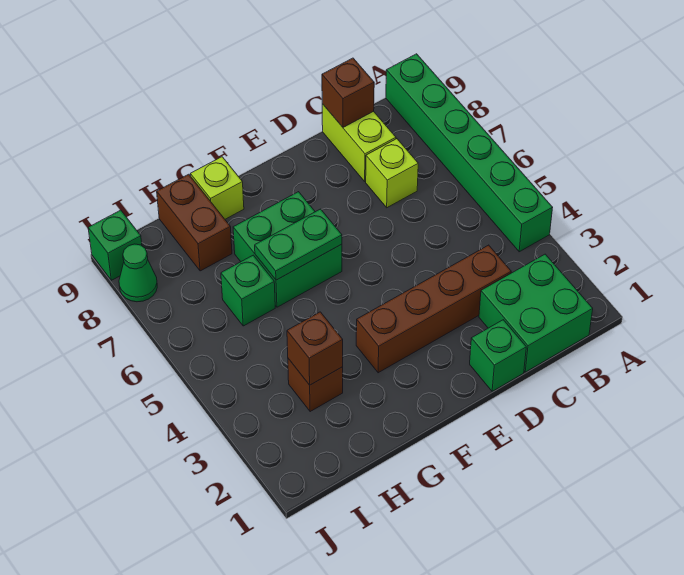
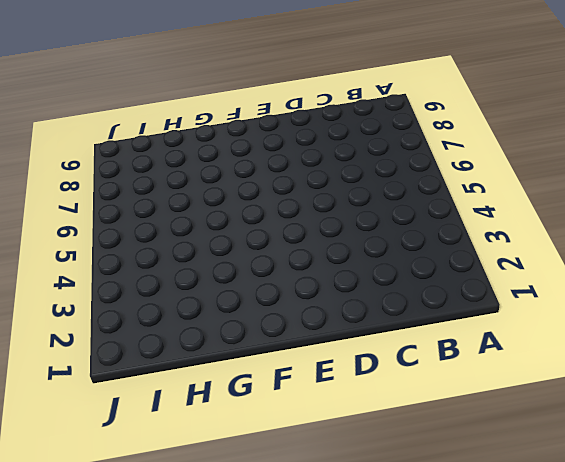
none -> green brick A4:A9 level 1
none -> green brick B1:C2 level 1
none -> brown brick C3:F3 level 1

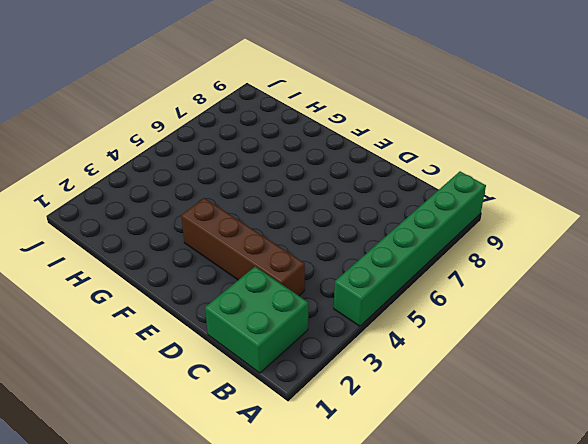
none -> lime brick C7 level 1
none -> lime brick C8:C9 level 1
none -> green brick D1 level 1

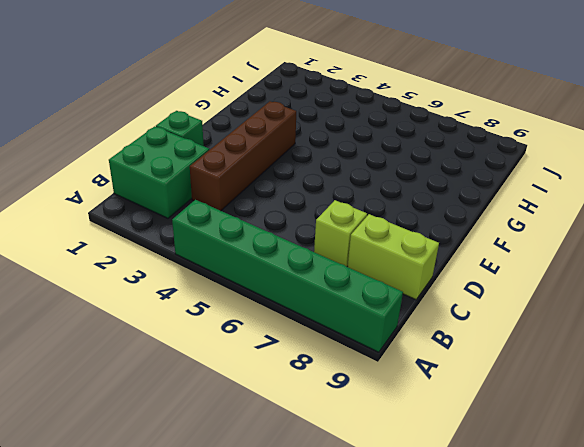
none -> green brick F6:G7 level 1
none -> lime brick G9 level 1
none -> brown brick H3 level 1

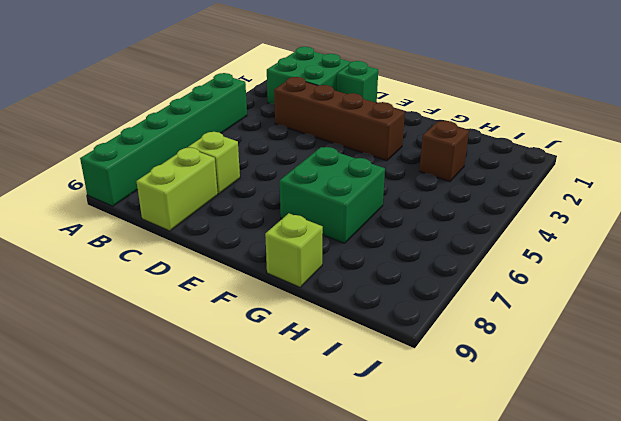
none -> green brick H6 level 1
none -> brown brick H8:H9 level 1
none -> green cone J8 level 1

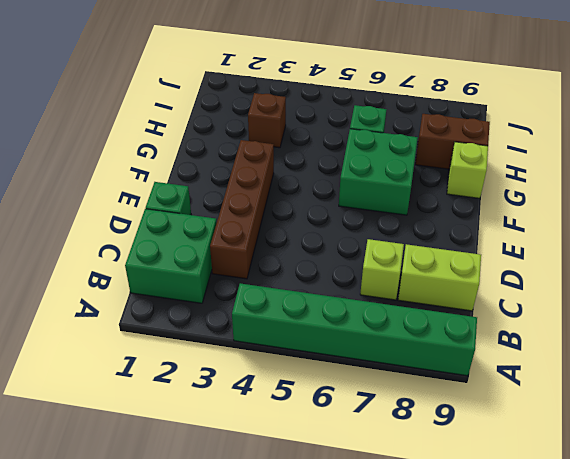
none -> green cone J8 level 1
none -> green brick J9 level 1
none -> brown brick C9 level 2

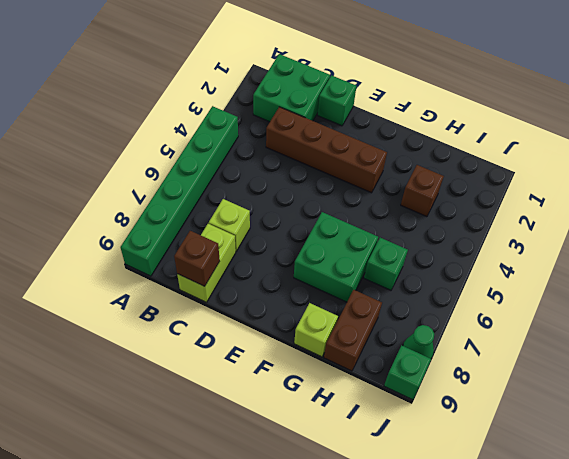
none -> green plate F6:G6 level 2
none -> brown brick H3 level 2

